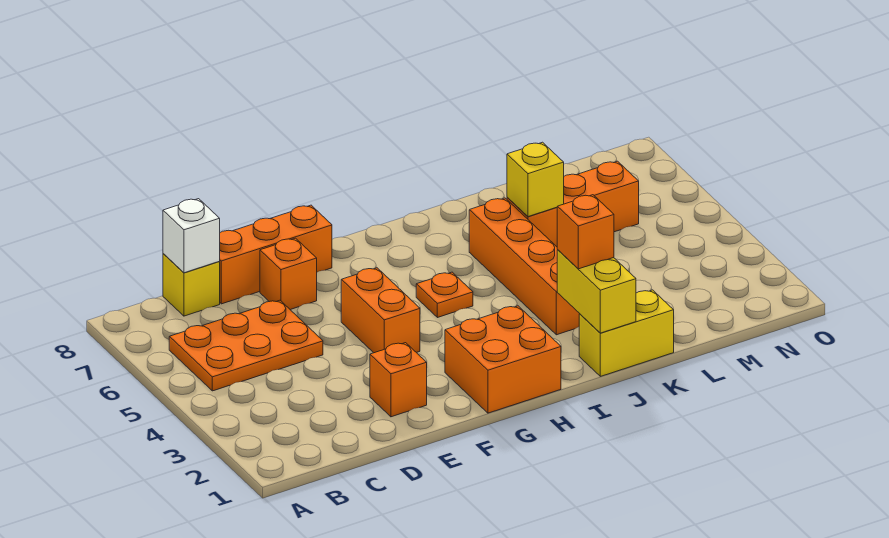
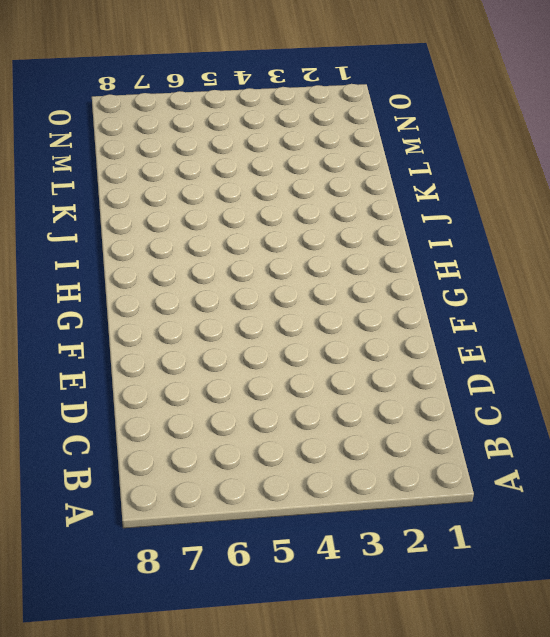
none -> orange plate B5:D6 level 1
none -> yellow brick C8 level 1
none -> orange brick D8:F8 level 1

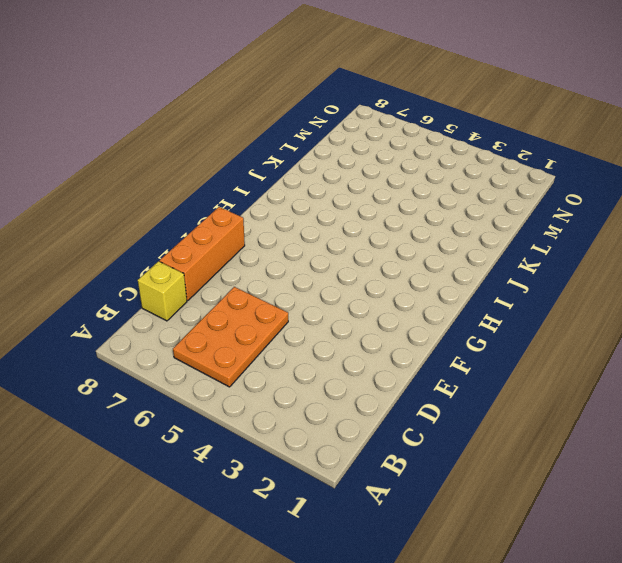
none -> orange brick E2 level 1
none -> orange brick E7 level 1
none -> orange brick F4:F5 level 1

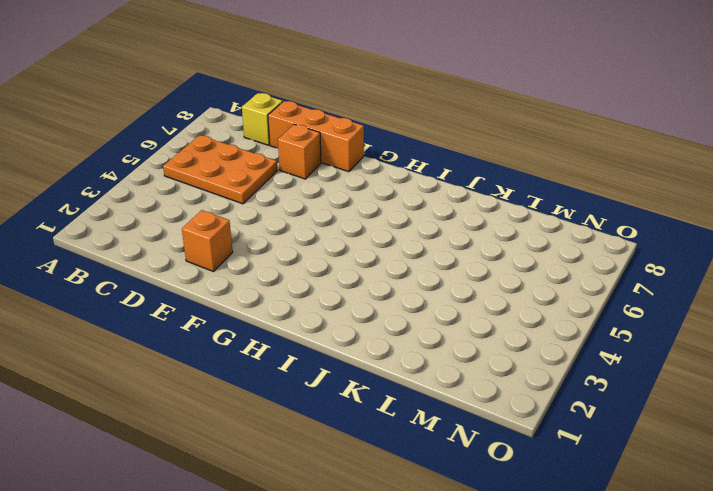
none -> orange brick F4:F5 level 1
none -> orange brick G1:H2 level 1
none -> orange plate H5 level 1

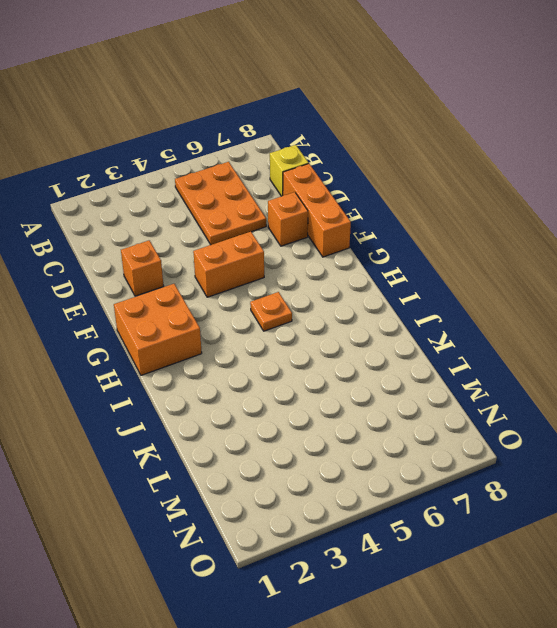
none -> yellow brick J1:K1 level 1
none -> orange brick J3:J6 level 1
none -> orange brick K6:M6 level 1

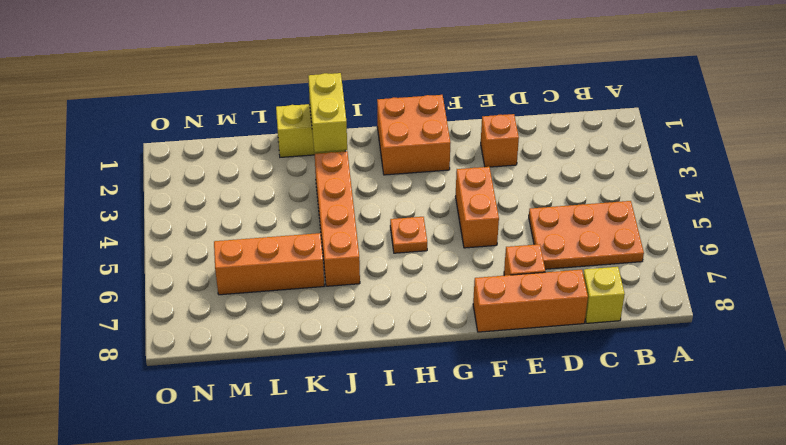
none -> white brick C8 level 2
none -> yellow brick K6 level 2
none -> orange brick J2 level 3

